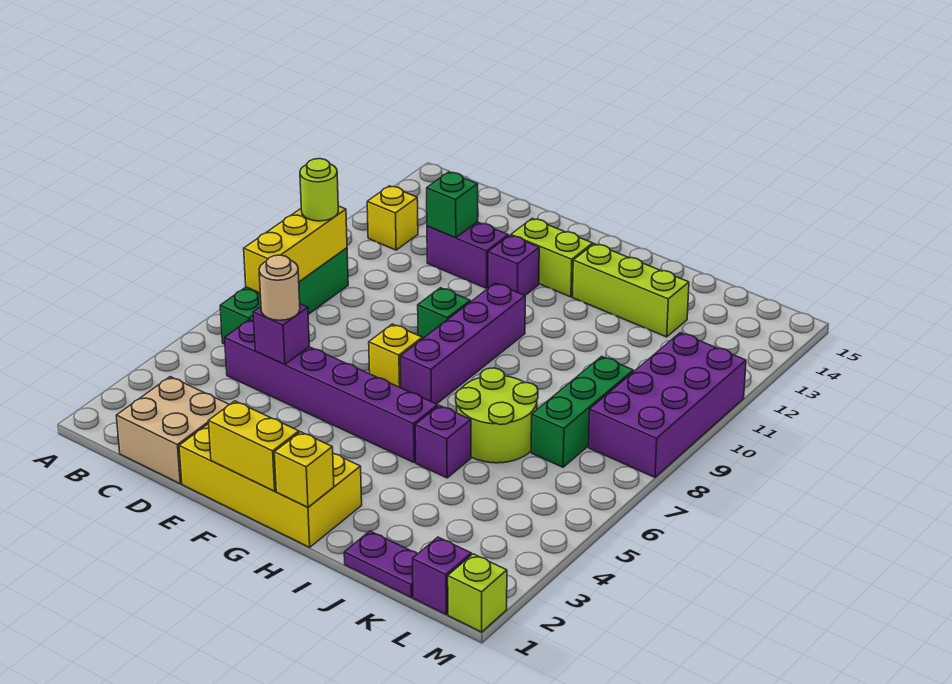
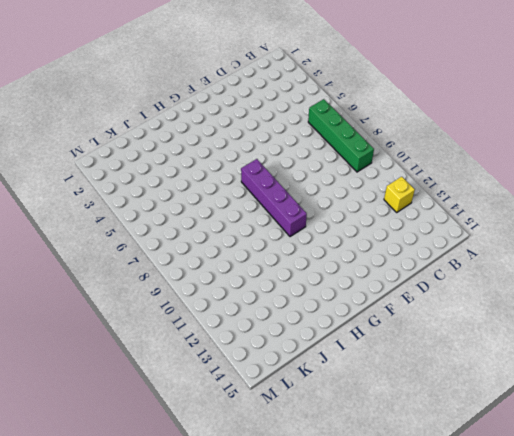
none -> tan brick C1:D2 level 1
none -> purple brick C5:H5 level 1
none -> purple brick D12:E12 level 1

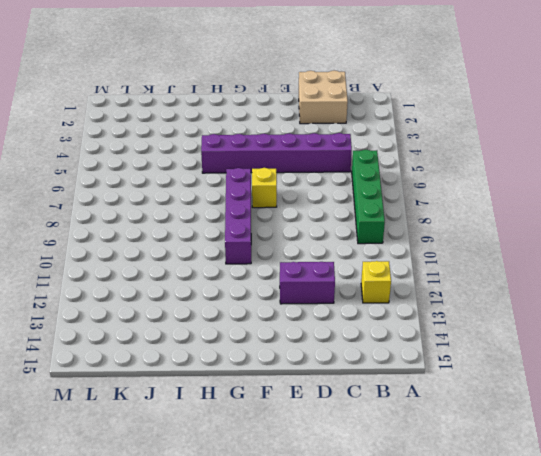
none -> yellow brick E1:H2 level 1
none -> green brick F9 level 1
none -> purple brick F12 level 1

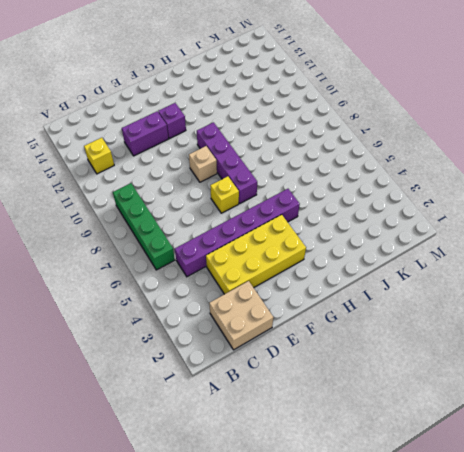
yellow brick D3:G4 level 1 -> yellow brick E1:H2 level 1
tan brick F9 level 1 -> green brick F9 level 1
none -> lime brick F13:G13 level 1
none -> lime brick H13:J13 level 1
none -> purple brick I5 level 1

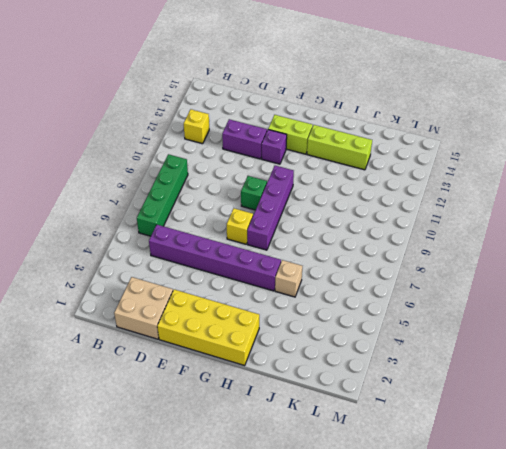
tan brick I5 level 1 -> purple brick I5 level 1
none -> lime round brick I6:J7 level 1
none -> purple plate J1:K1 level 1
none -> green brick K7:K9 level 1

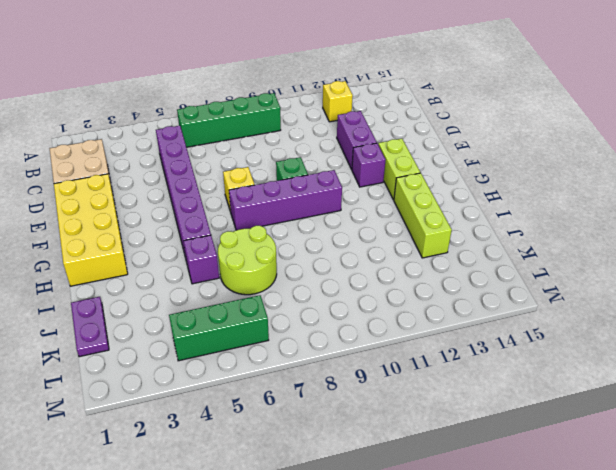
green brick L4:L6 level 1 -> green brick K7:K9 level 1
none -> purple brick L1 level 1
none -> purple brick L8:M11 level 1
none -> lime brick M1 level 1

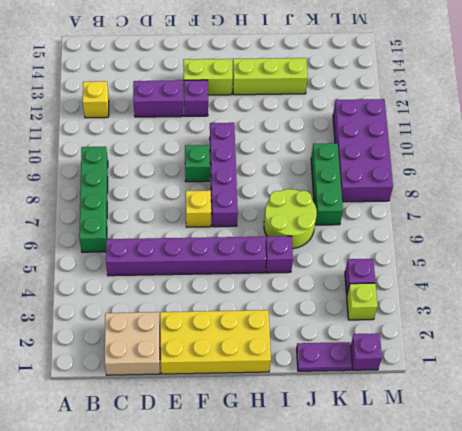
lime brick L3 level 1 -> lime brick M1 level 1
purple brick L4 level 1 -> purple brick D5 level 2
none -> yellow brick B7:B9 level 2
none -> green brick D12 level 2
none -> yellow brick F1:G1 level 2

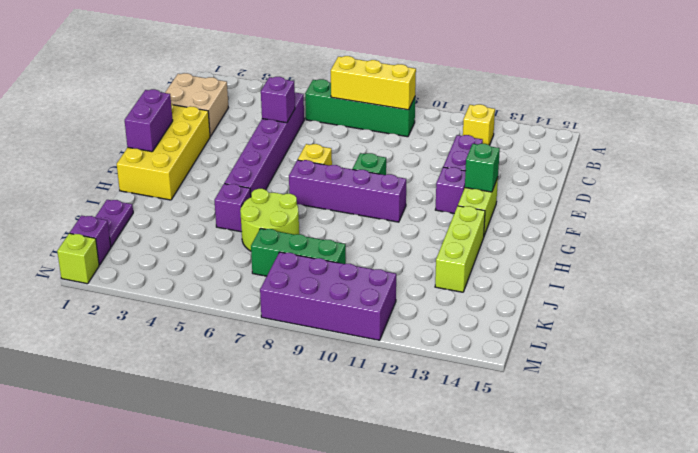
purple brick F1:G1 level 2 -> yellow brick F1:G1 level 2
green brick F13 level 2 -> green brick D12 level 2
none -> yellow brick H1 level 2
none -> lime round brick B9 level 3
none -> tan round brick D5 level 3

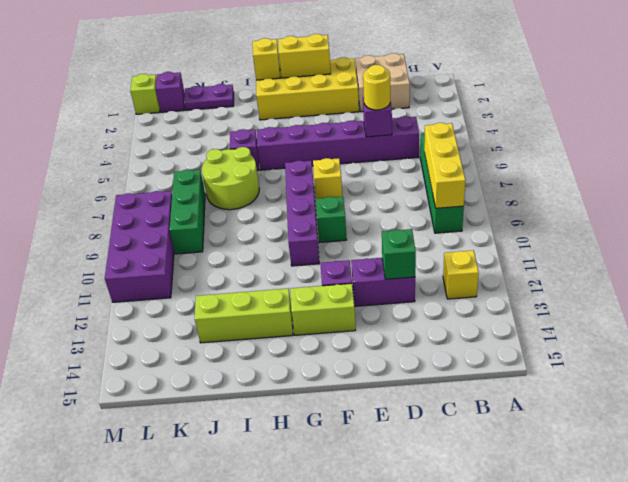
yellow round brick D5 level 3 -> tan round brick D5 level 3
none -> lime round brick B9 level 3

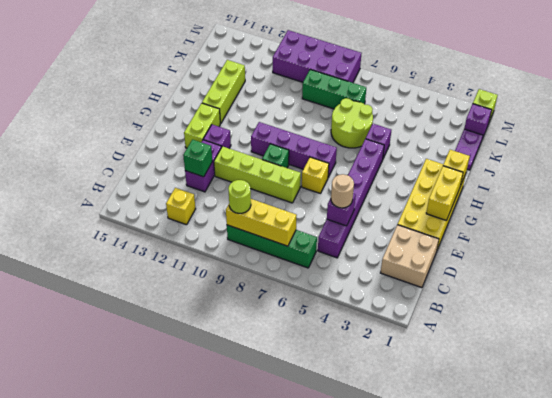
lime brick E8:E11 level 1 -> none

